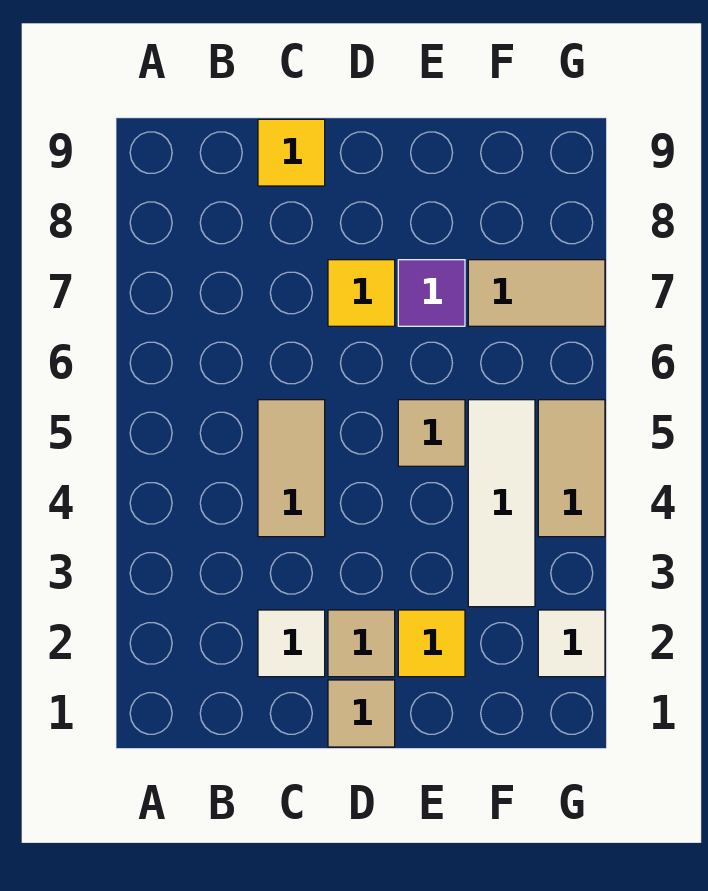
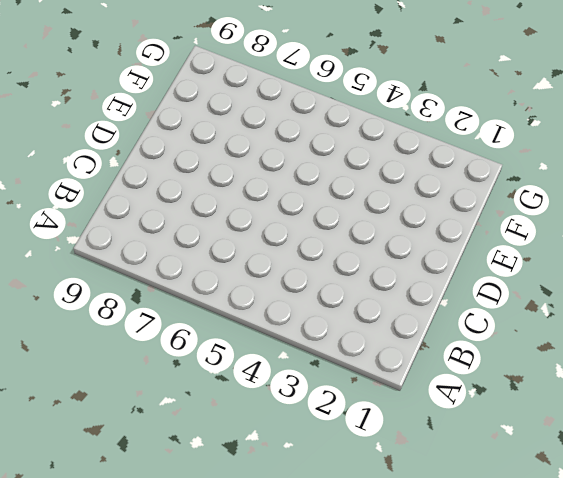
none -> white tile C2 level 1
none -> tan tile C4:C5 level 1
none -> yellow tile C9 level 1

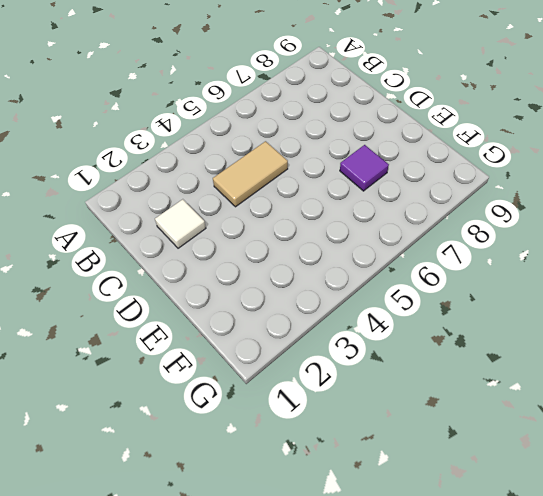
none -> yellow tile C9 level 1
none -> tan tile D1 level 1
none -> tan tile D2 level 1

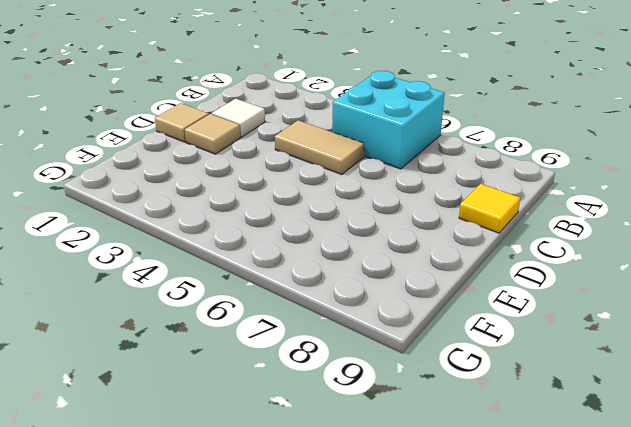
cyan brick A5:B6 level 1 -> none
none -> yellow tile D7 level 1
none -> yellow tile E2 level 1
none -> tan tile E5 level 1

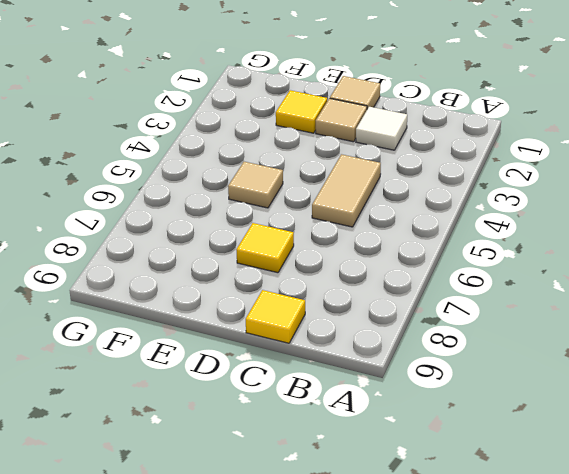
none -> purple tile E7 level 1
none -> white tile F3:F5 level 1
none -> tan tile F7:G7 level 1

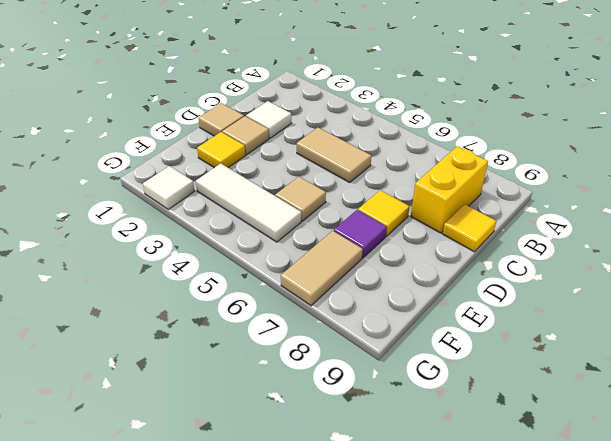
yellow brick B8:C8 level 1 -> none
none -> tan tile G4:G5 level 1

